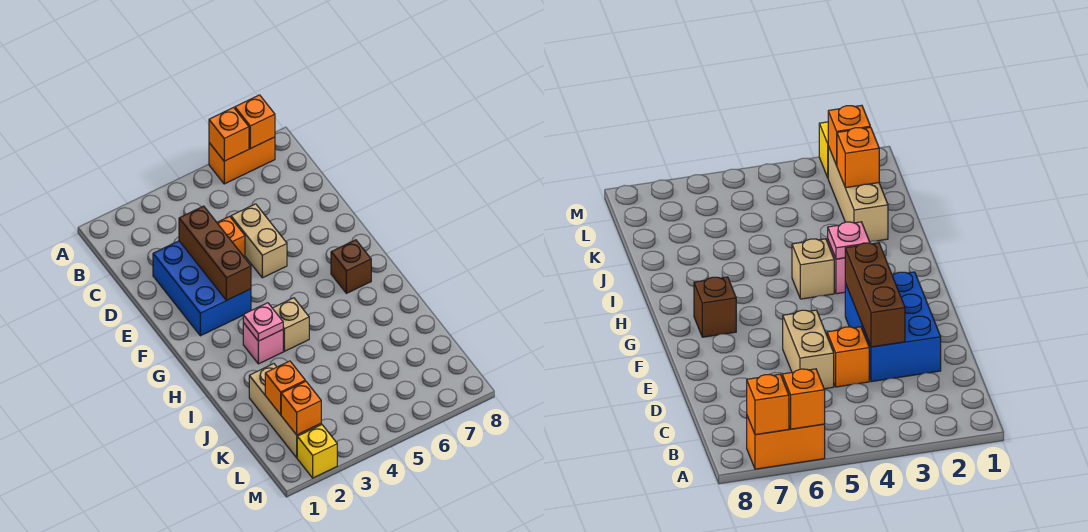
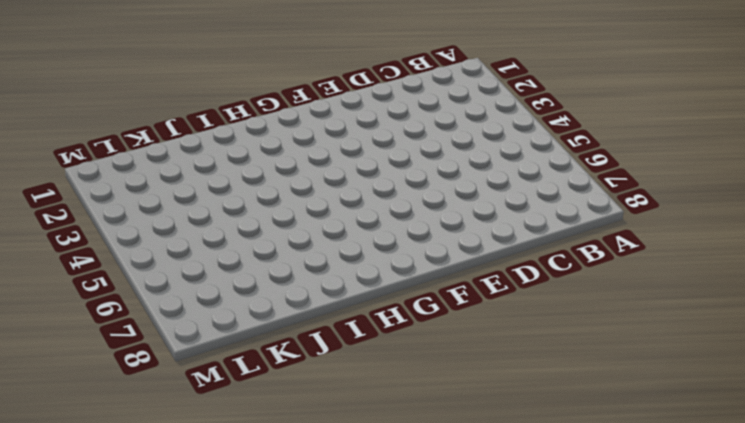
none -> orange brick A6:A7 level 1
none -> blue brick D2:F3 level 1
none -> orange brick D4 level 1

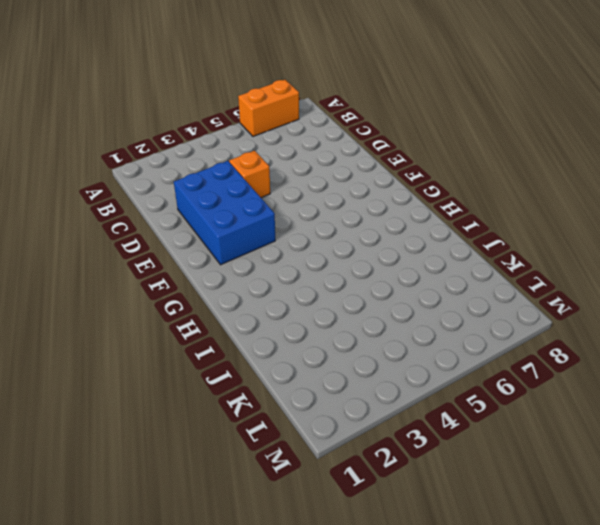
none -> tan brick D5:E5 level 1
none -> brown brick G7 level 1
none -> pink brick H3 level 1

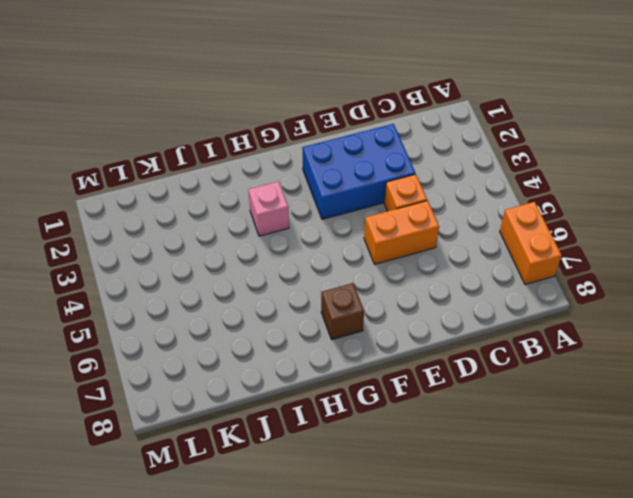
orange brick D5:E5 level 1 -> tan brick D5:E5 level 1
none -> tan brick H4 level 1
none -> tan brick J2:L2 level 1
none -> yellow brick M2 level 1

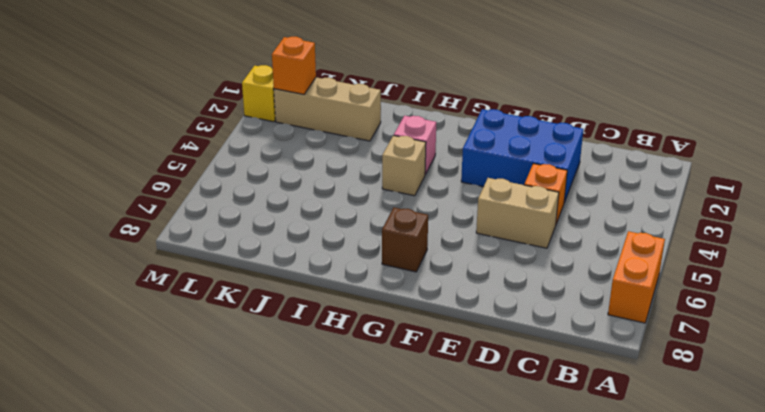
none -> orange brick A6 level 2
none -> orange brick A7 level 2
none -> brown brick D3:F3 level 2

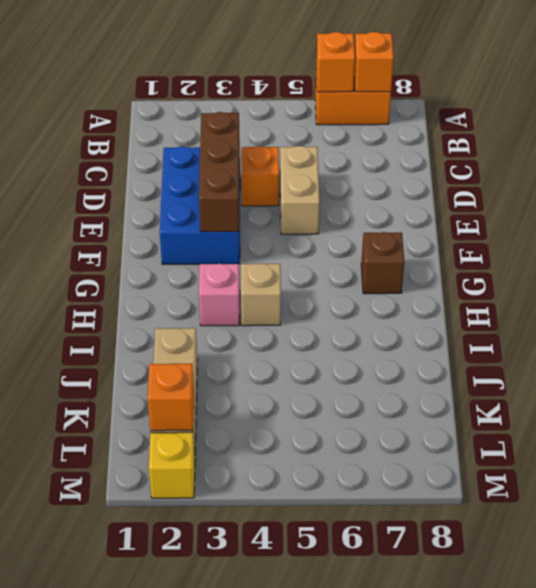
none -> pink plate H3 level 2
none -> orange brick K2 level 2

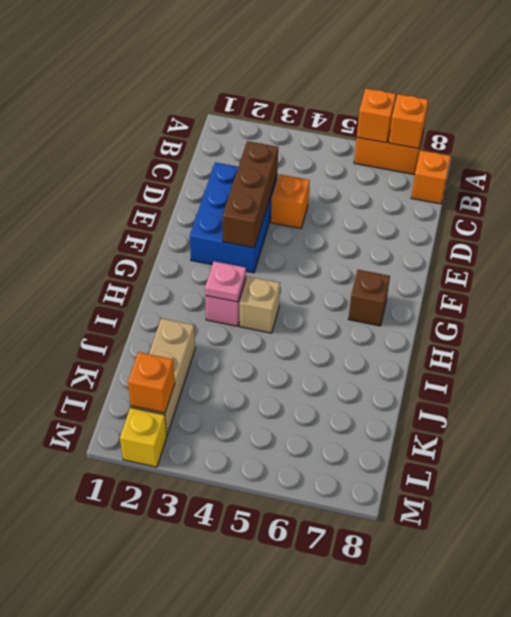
orange brick B8 level 1 -> orange brick K2 level 2
none -> tan brick D5:E5 level 1

